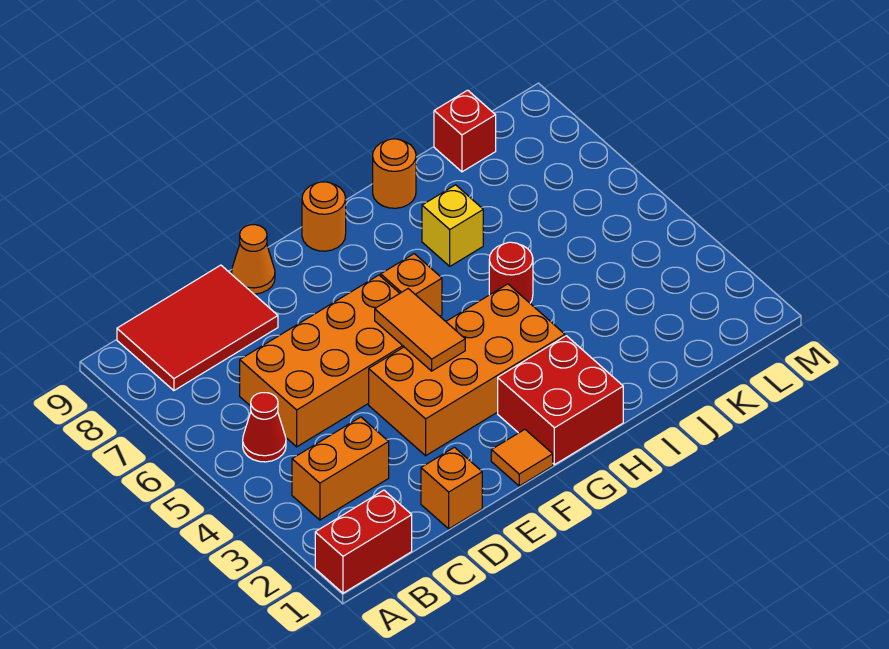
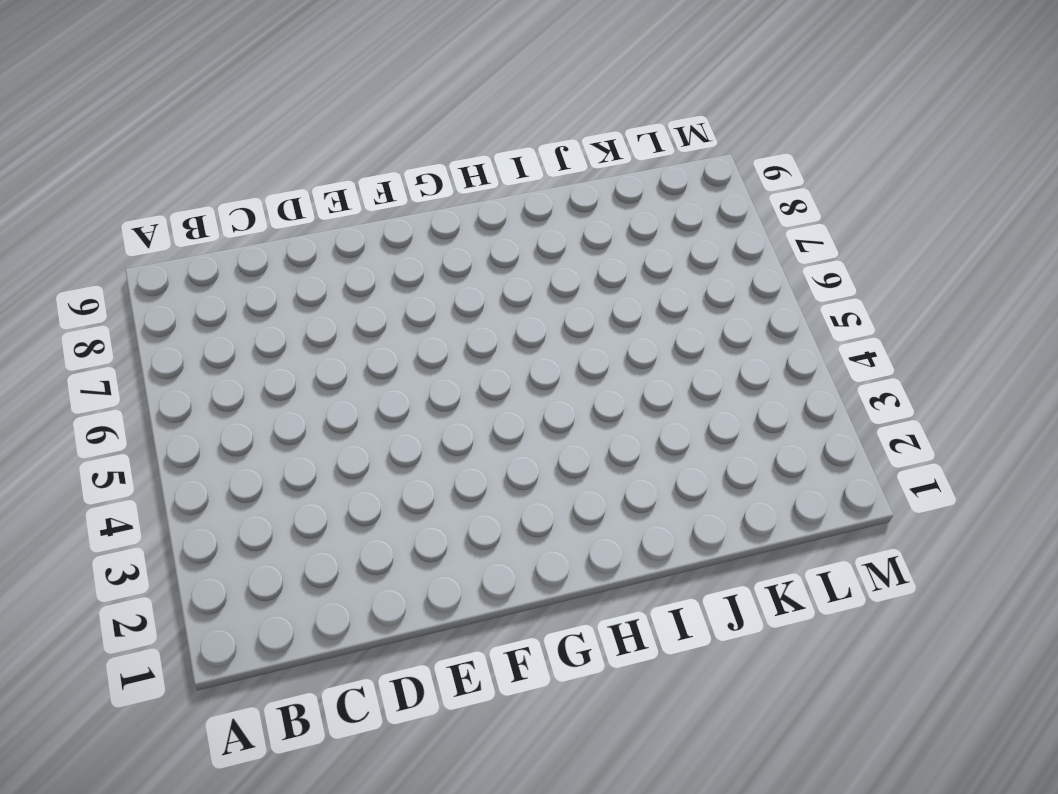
none -> red brick A1:B1 level 1
none -> orange brick B3:C3 level 1
none -> red cone B5 level 1

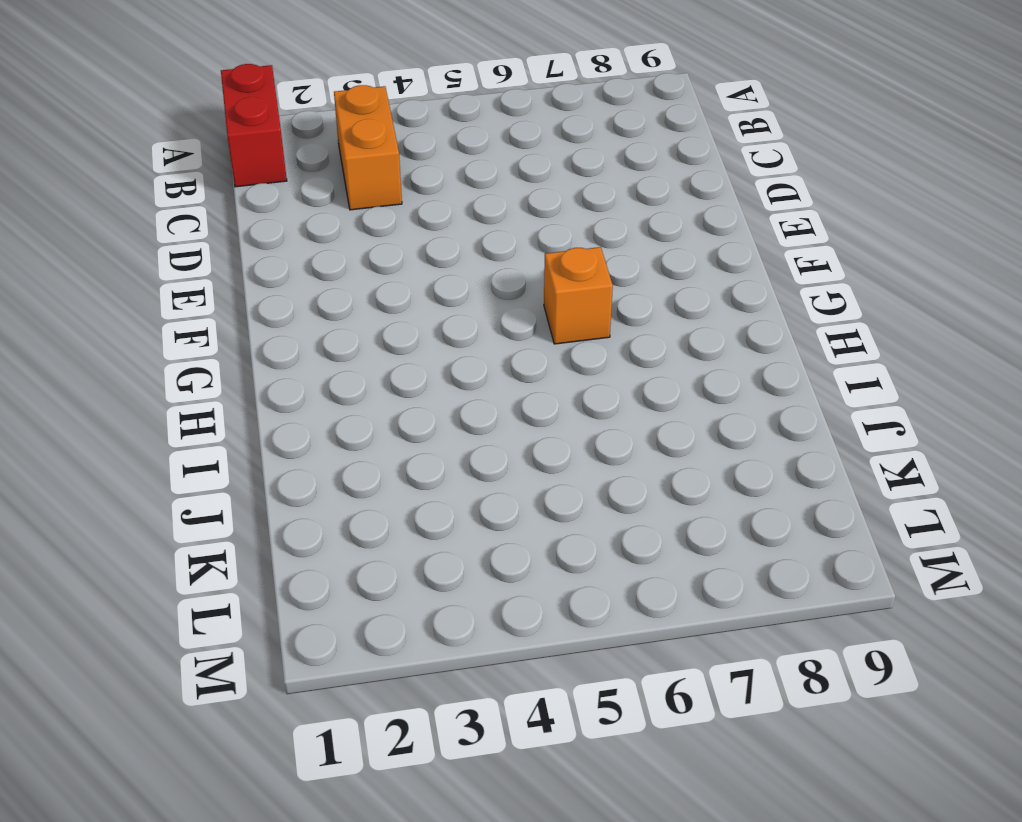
none -> red cone B5 level 1
none -> red tile B8:D9 level 1
none -> orange brick C5:F6 level 1

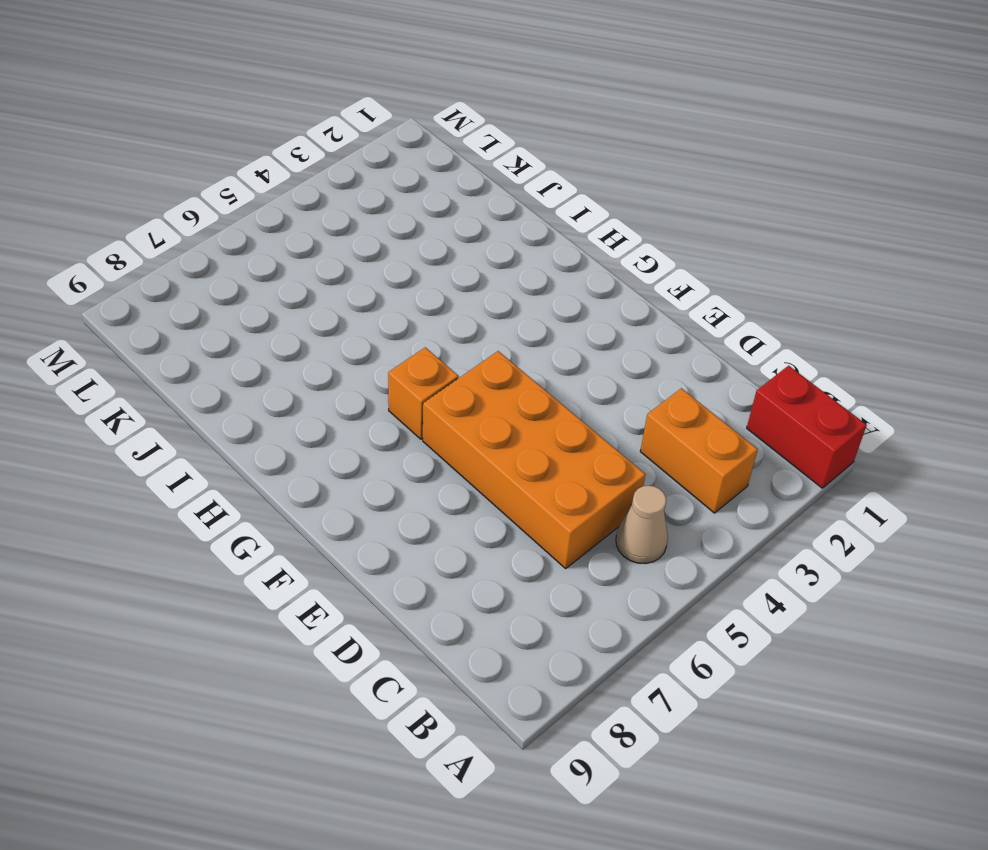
tan cone B5 level 1 -> red cone B5 level 1
none -> red tile B8:D9 level 1
none -> orange brick D1 level 1
none -> orange brick E3:H4 level 1

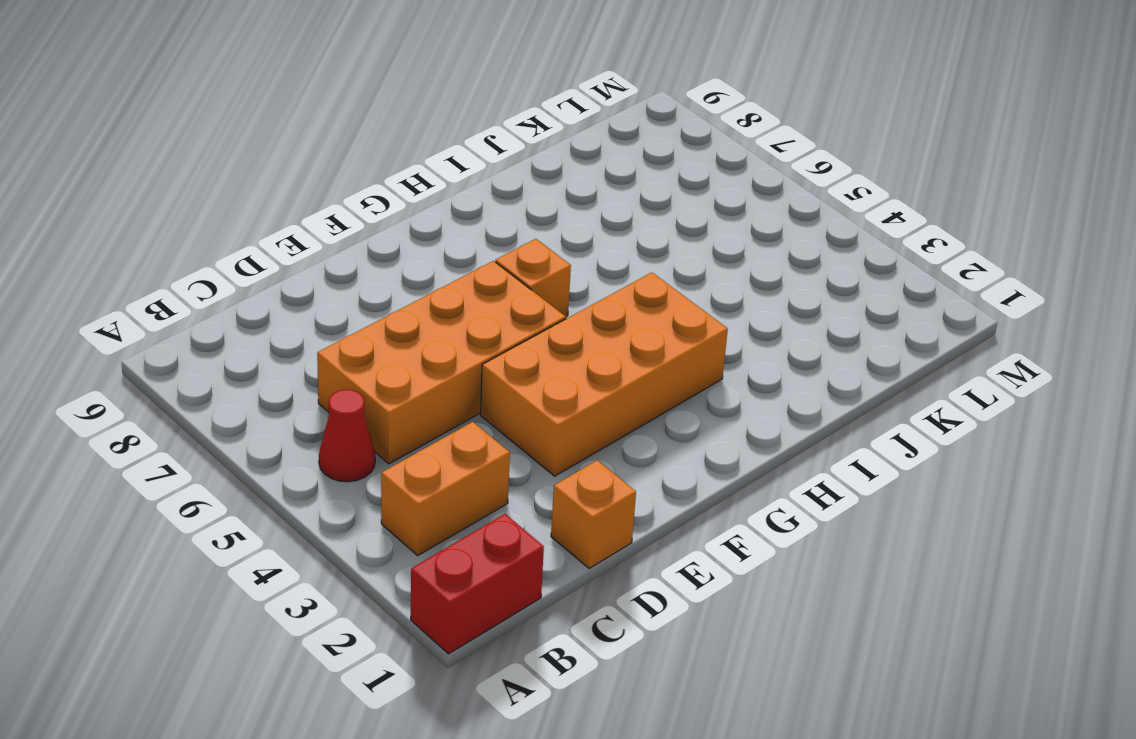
none -> red tile B8:D9 level 1
none -> orange cone E9 level 1
none -> orange tile F1 level 1

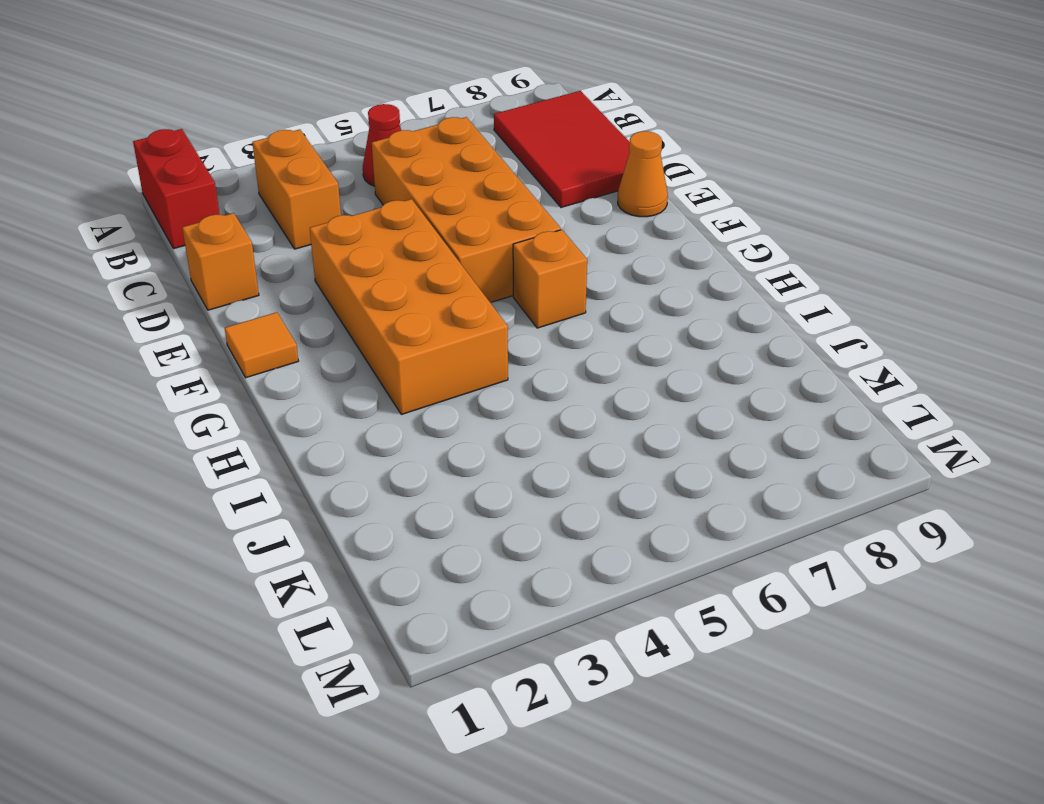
none -> red brick G1:H2 level 1
none -> orange round brick G9 level 1
none -> red round brick I5 level 1

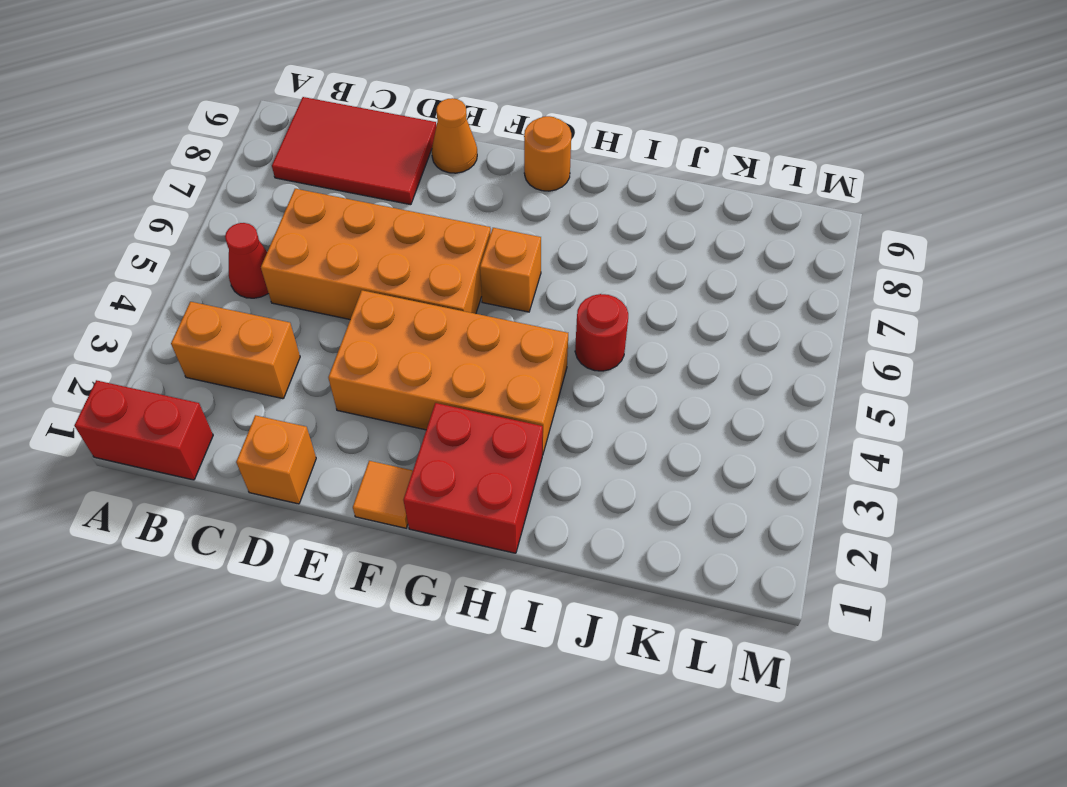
none -> yellow brick I7 level 1
none -> orange round brick I9 level 1
none -> red brick K9 level 1

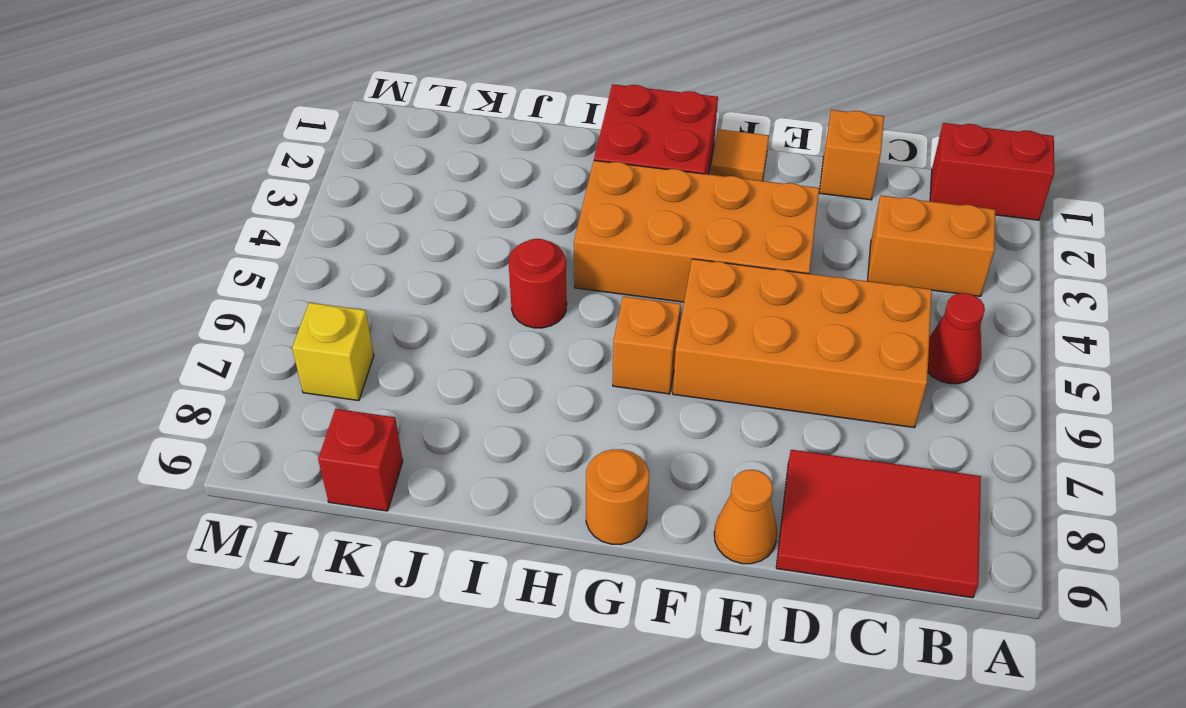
yellow brick L7 level 1 -> yellow brick I7 level 1
none -> orange round brick I9 level 1
none -> orange tile F4:F5 level 2

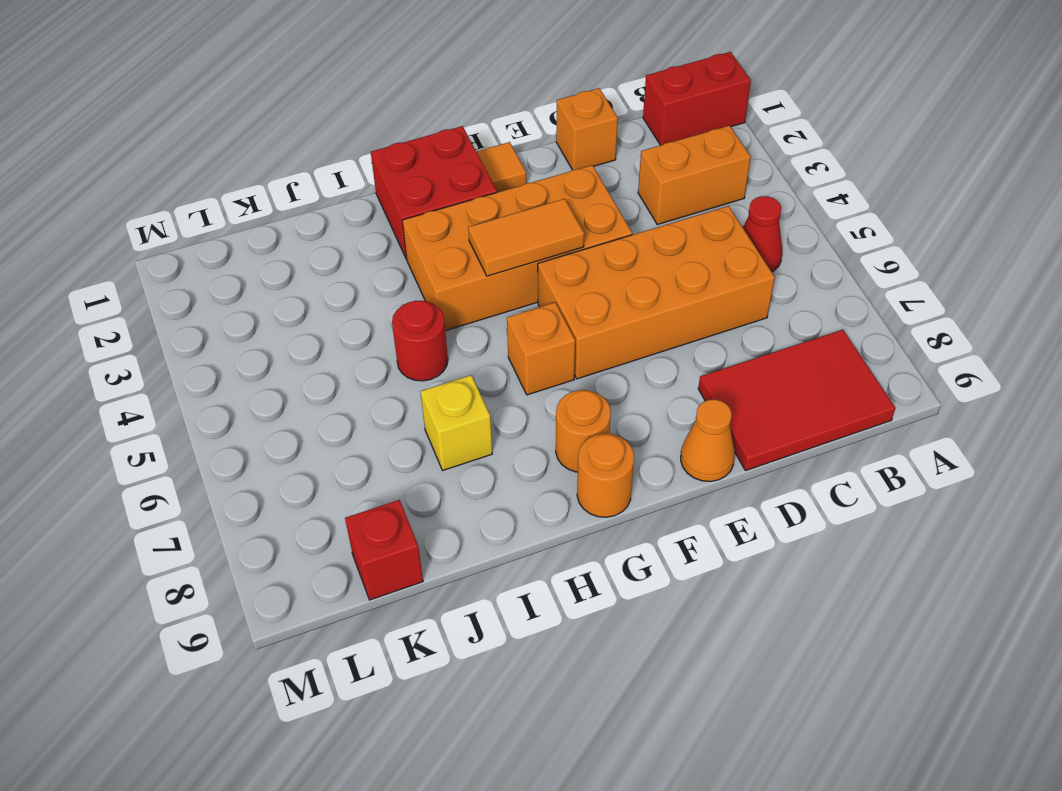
orange tile F4:G4 level 2 -> orange tile F4:F5 level 2
orange round brick G8 level 1 -> orange round brick I9 level 1

